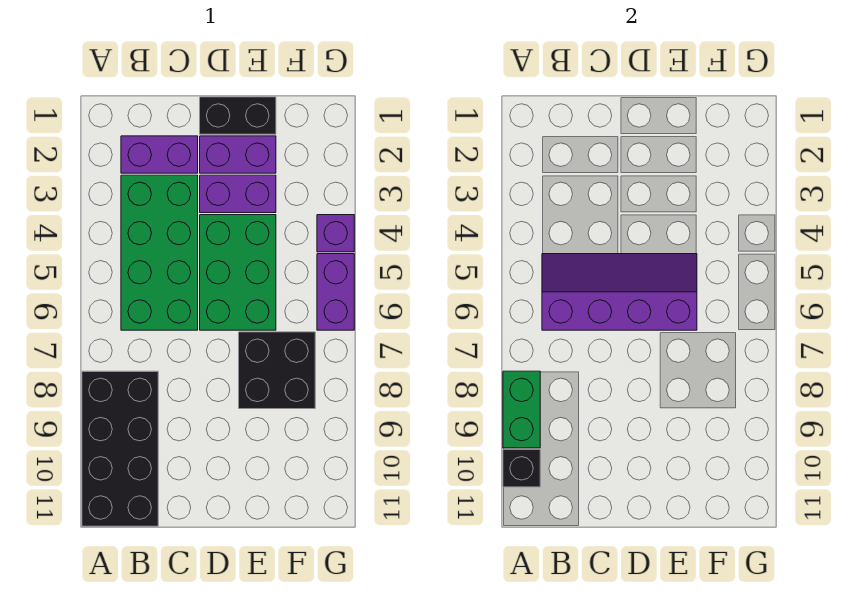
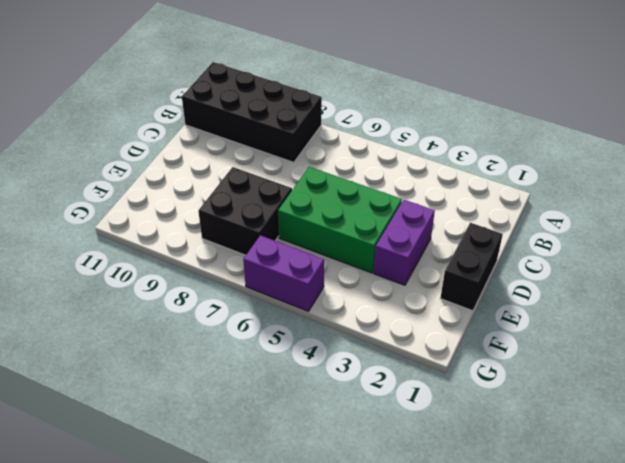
none -> purple brick B2:C2 level 1
none -> green brick B3:C6 level 1
none -> purple brick D2:E2 level 1

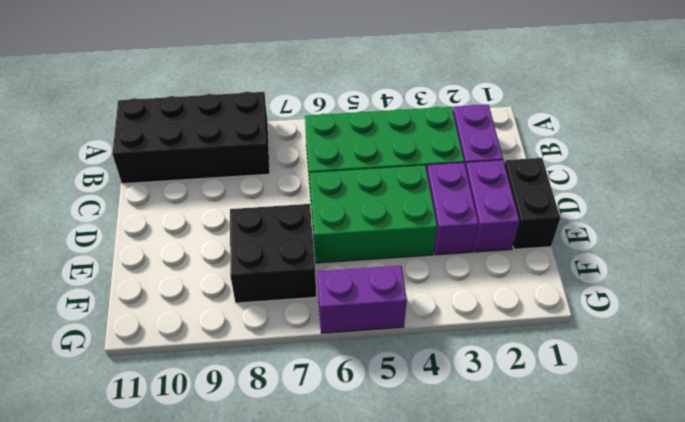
none -> purple brick G4 level 1
none -> green brick A8:A9 level 2
none -> black brick A10 level 2

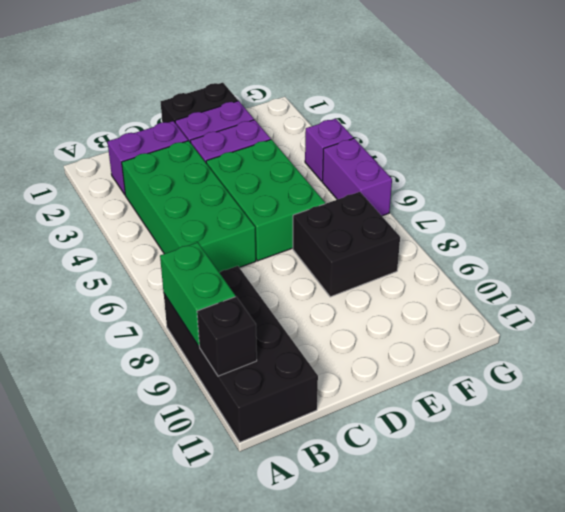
none -> purple slope B5:E6 level 2 top 6

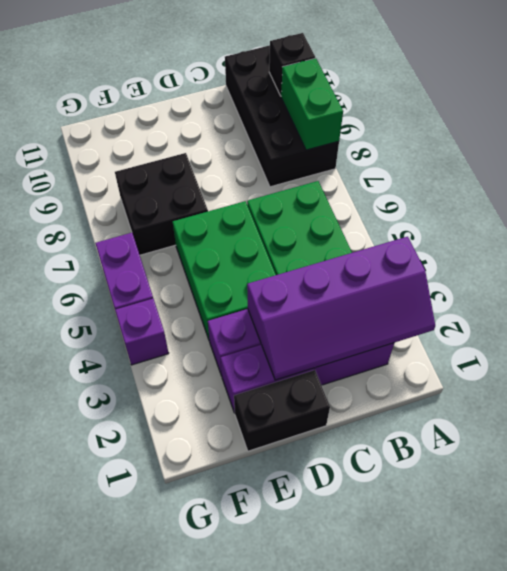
purple slope A2:D3 level 2 top 3 -> purple slope B5:E6 level 2 top 6

